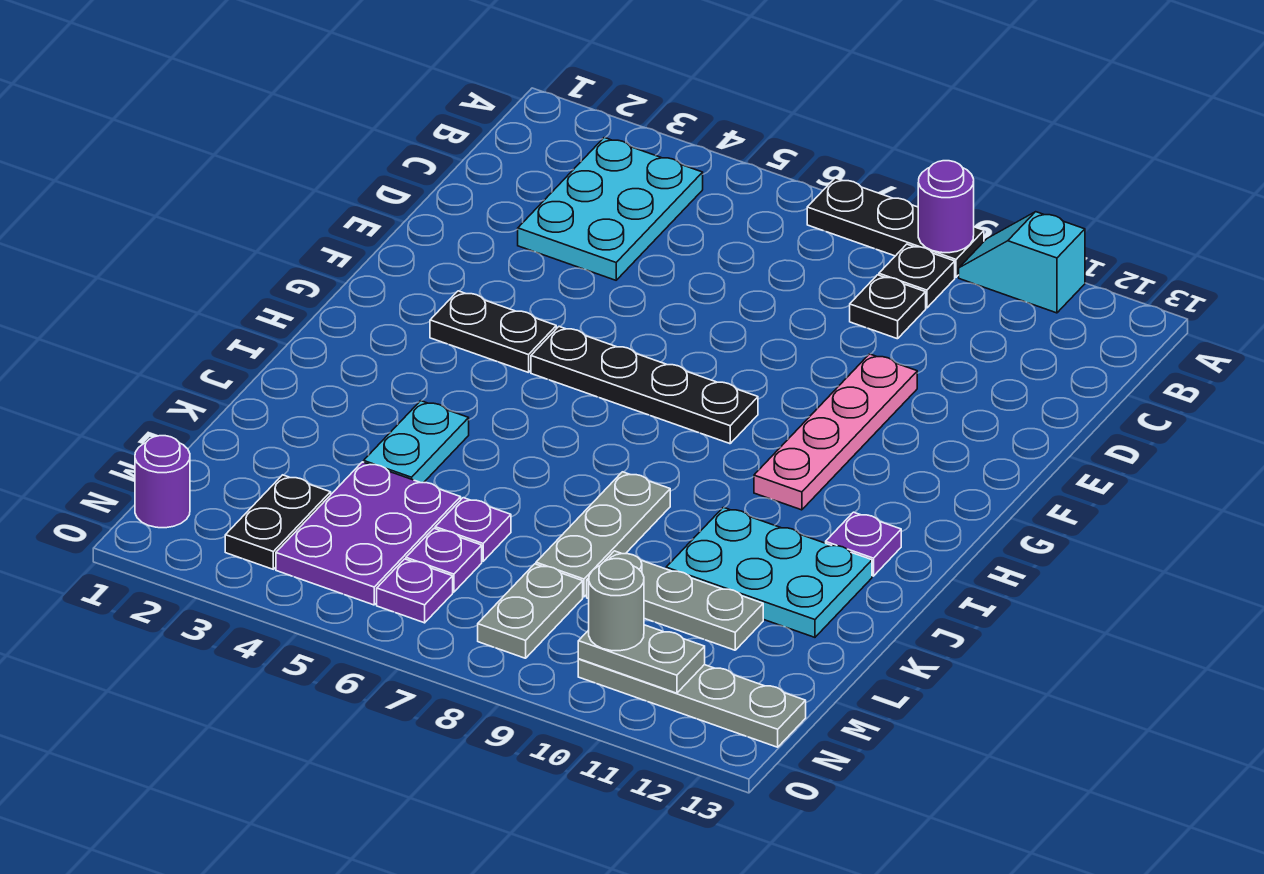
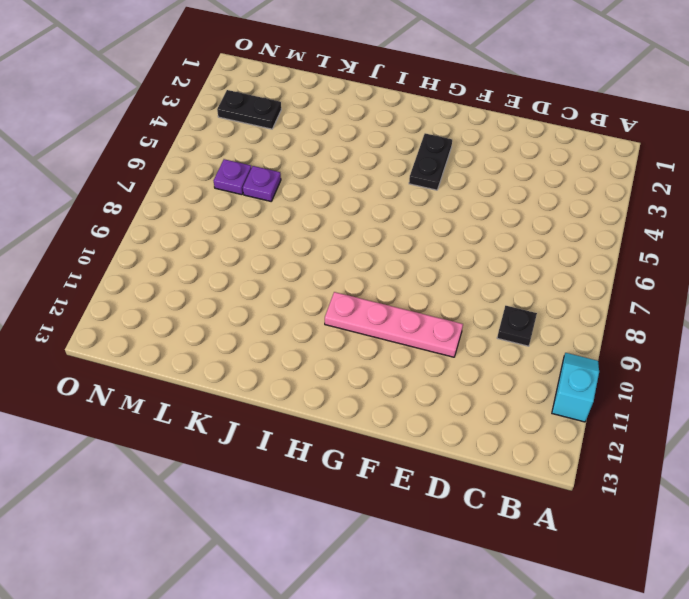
none -> black plate A7:A9 level 1
none -> cyan plate B3:D4 level 1
none -> black plate B9 level 1

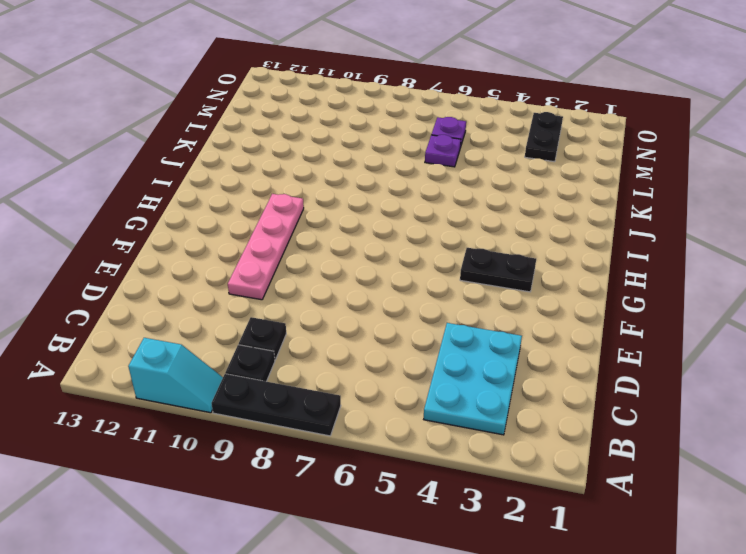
none -> black plate G5:G8 level 1
none -> purple plate I12 level 1
none -> cyan plate J4:K4 level 1

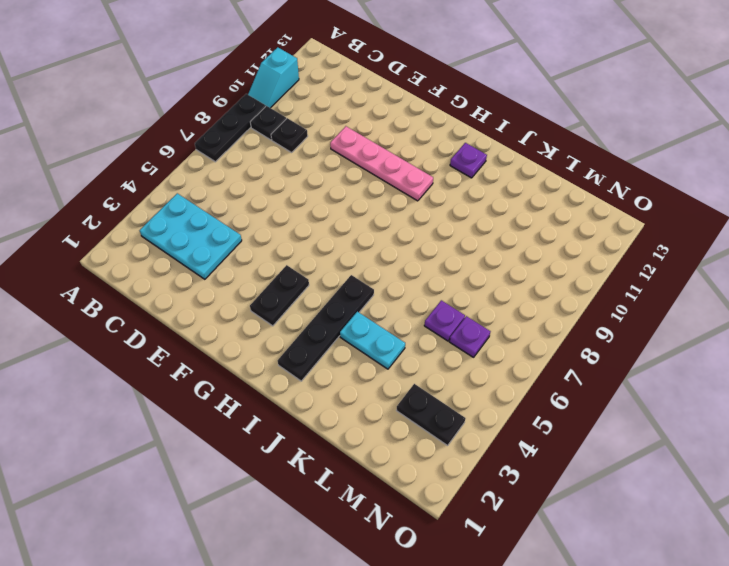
black plate I2:I5 level 1 -> black plate G5:G8 level 1
none -> grey plate J8:L8 level 1
none -> cyan plate J10:K12 level 1
none -> purple plate L4:N5 level 1

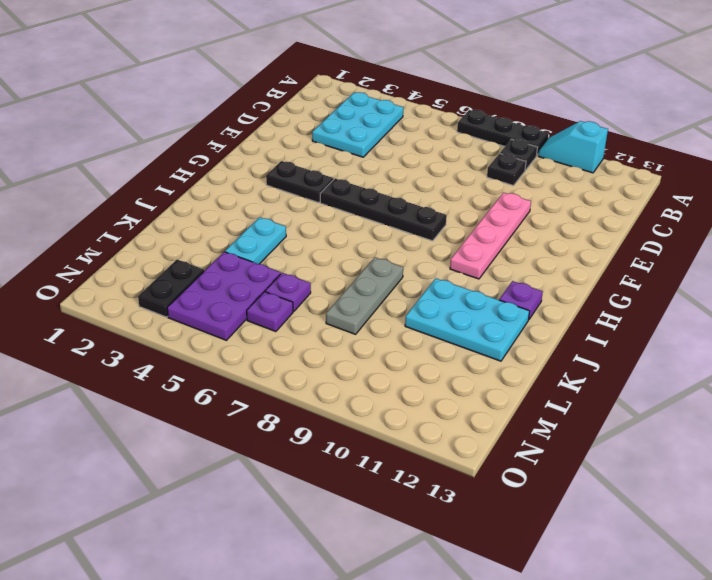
none -> grey plate L9:L11 level 1
none -> grey plate M8:N8 level 1
none -> purple round brick N1 level 1

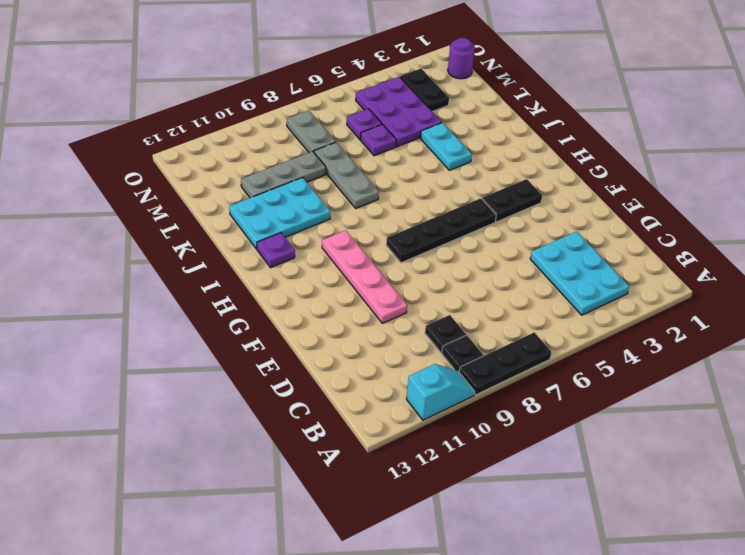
none -> purple plate N6 level 1
none -> grey plate N10:N13 level 1
none -> purple round brick A9 level 2

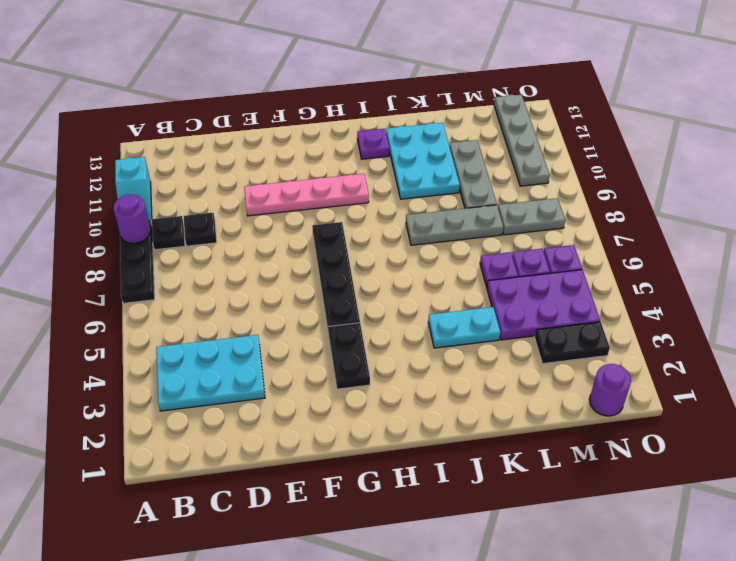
none -> grey plate N10:N11 level 2
none -> grey round brick N10 level 3

